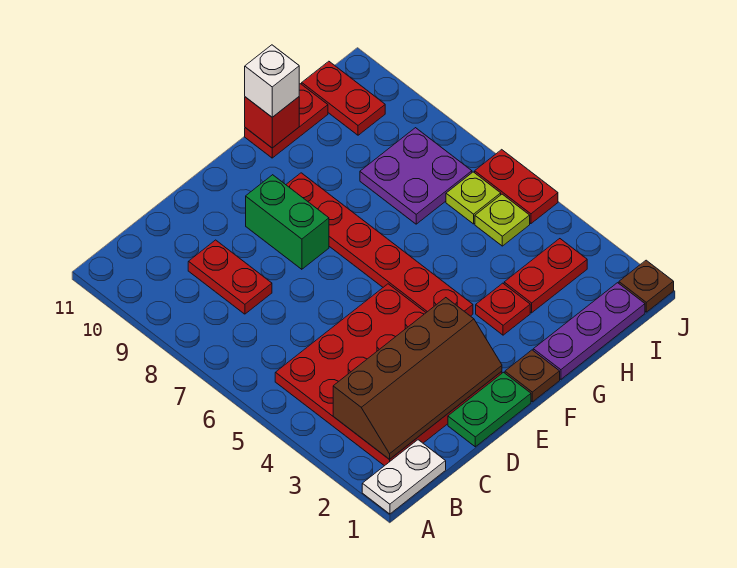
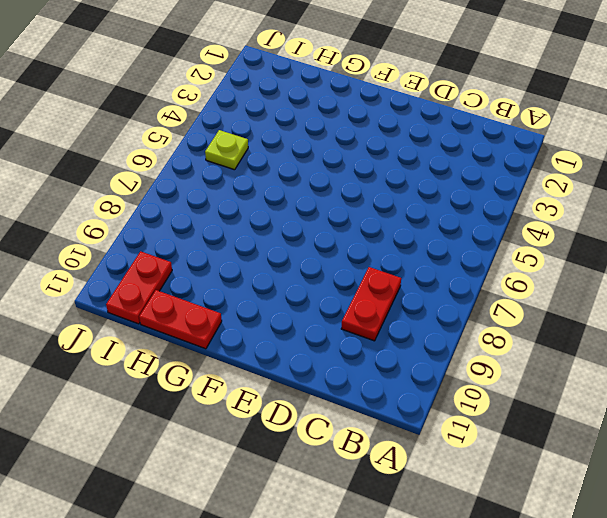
none -> white plate A1:B1 level 1
none -> red plate B2:E5 level 1
none -> green plate D1:E1 level 1

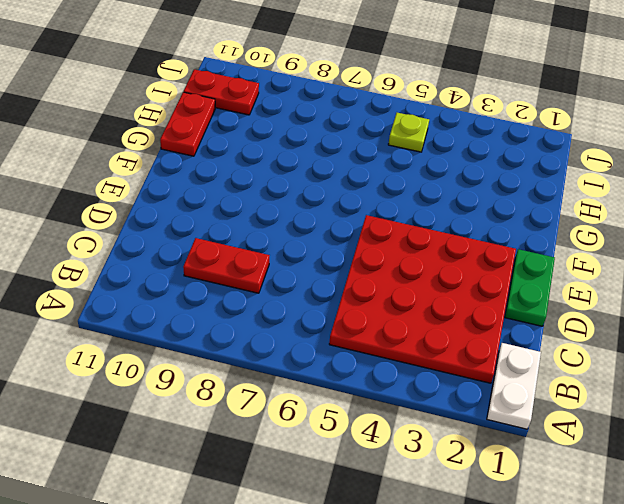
none -> green brick E8:E9 level 1
none -> brown plate F1 level 1
none -> red plate F4:F9 level 1

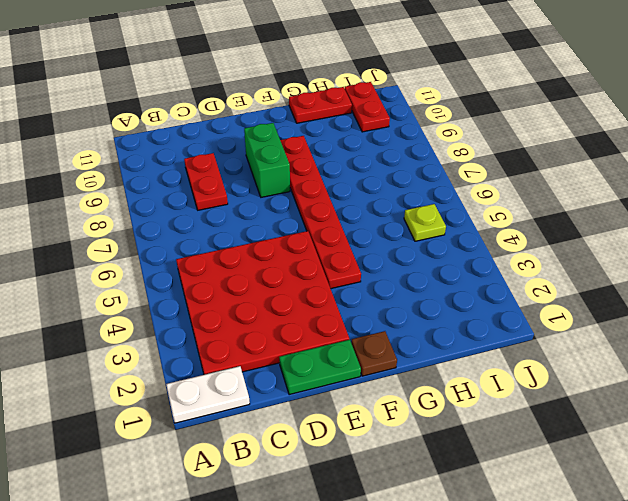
none -> purple plate G1:I1 level 1
none -> red plate G3 level 1
none -> red plate H3:I3 level 1

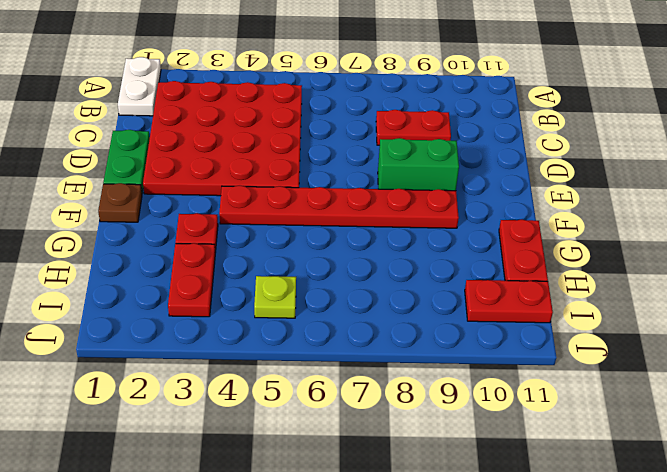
none -> purple plate G1:I1 level 1
none -> purple plate H7:I8 level 1
none -> lime plate I6 level 1

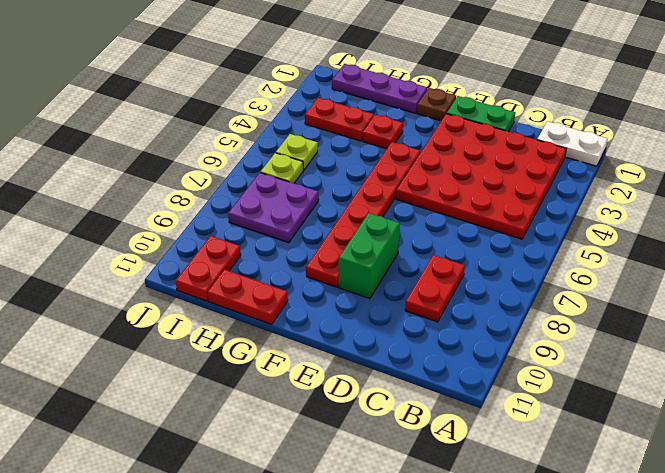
none -> brown plate J1 level 1
none -> red plate J5:J6 level 1
none -> brown slope B2:E3 level 2 top 3

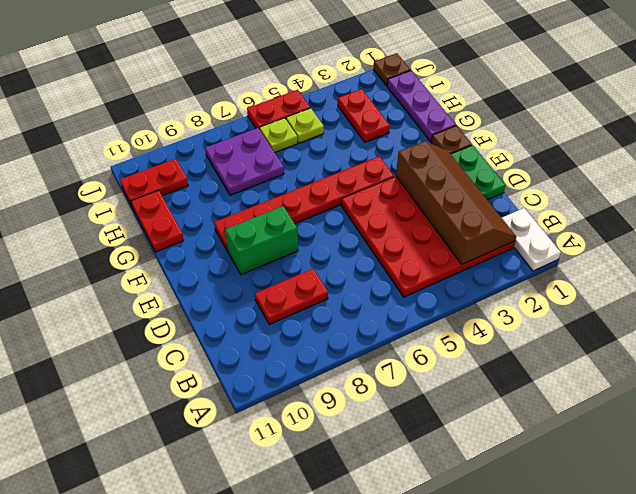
none -> red plate G3 level 1
none -> red brick G11 level 2
none -> white brick G11 level 3

